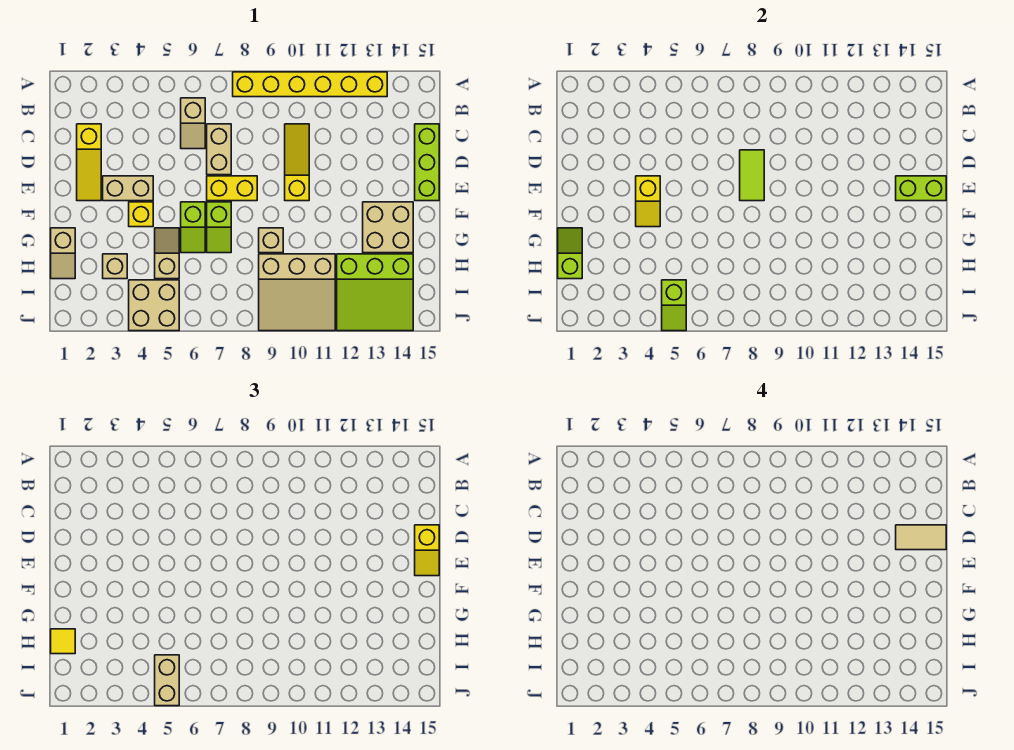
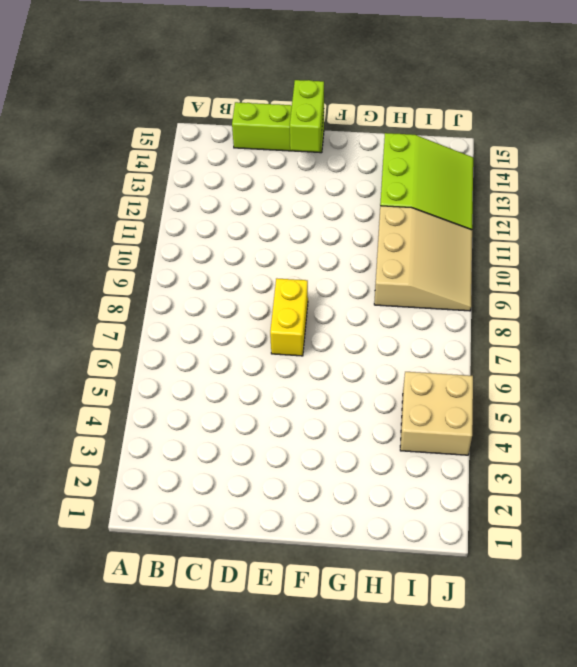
none -> yellow brick A8:A13 level 1
none -> tan slope B6:C6 level 1 top B
none -> yellow slope C2:E2 level 1 top C

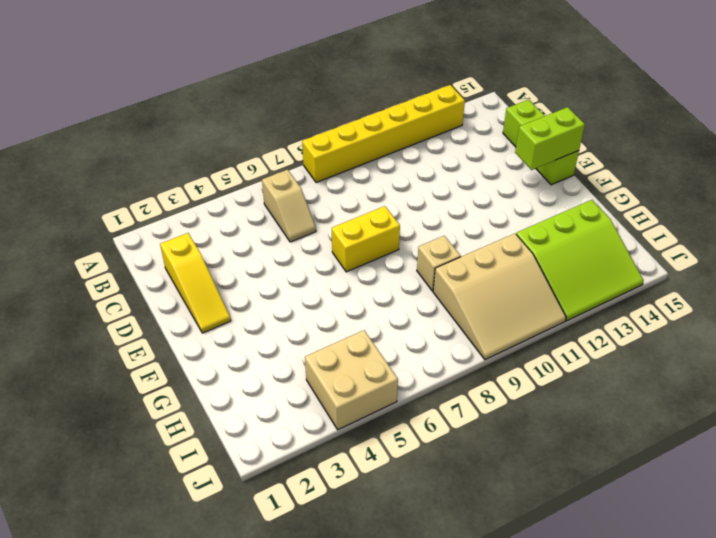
none -> tan brick C7:D7 level 1
none -> yellow slope C10:E10 level 1 top E
none -> tan brick E3:E4 level 1

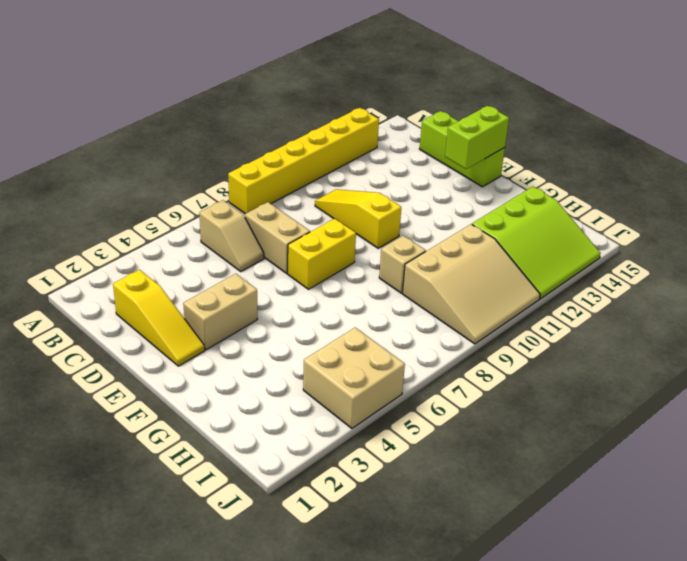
none -> yellow brick F4 level 1
none -> lime slope F6:G6 level 1 top F
none -> lime slope F7:G7 level 1 top F

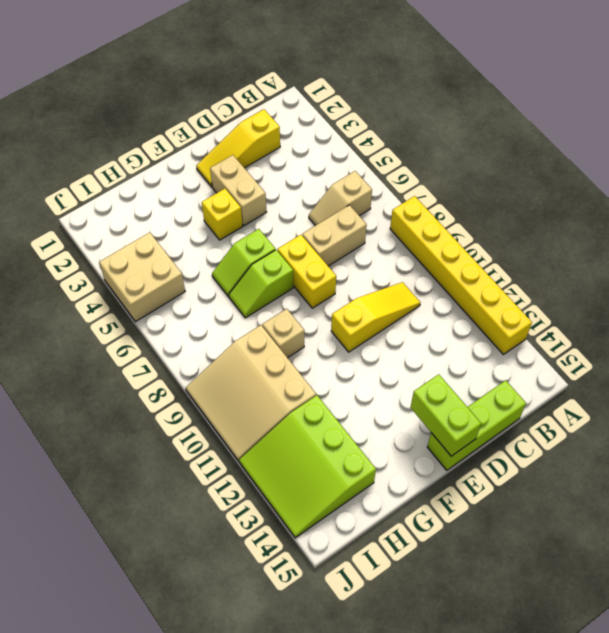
none -> tan brick F13:G14 level 1
none -> tan slope G1:H1 level 1 top G
none -> tan slope G5:H5 level 1 top H

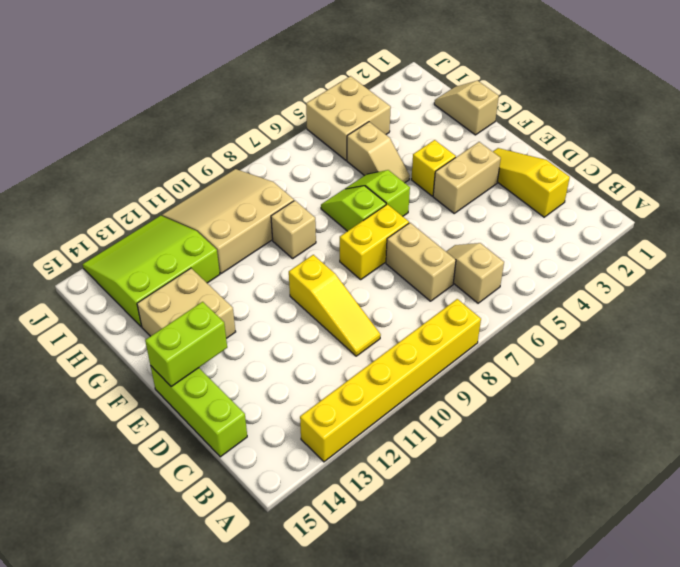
none -> tan brick H3 level 1
none -> lime tile D8:E8 level 2
none -> yellow slope E4:F4 level 2 top E

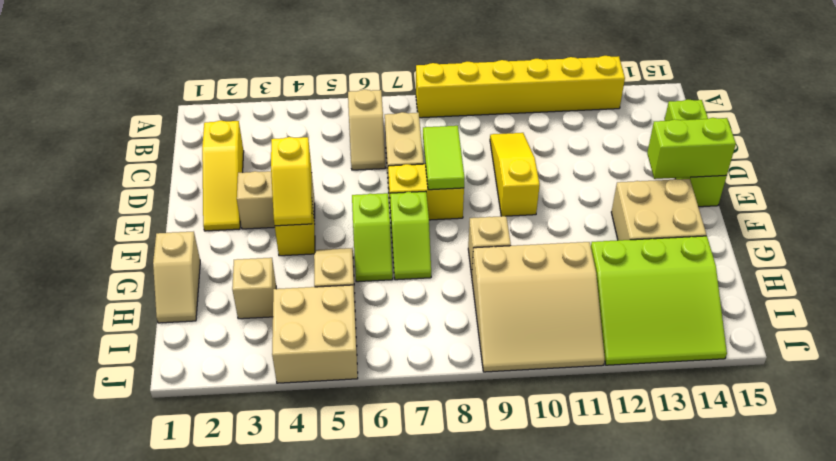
none -> lime slope G1:H1 level 2 top H
none -> lime slope I5:J5 level 2 top I
none -> yellow slope D15:E15 level 3 top D

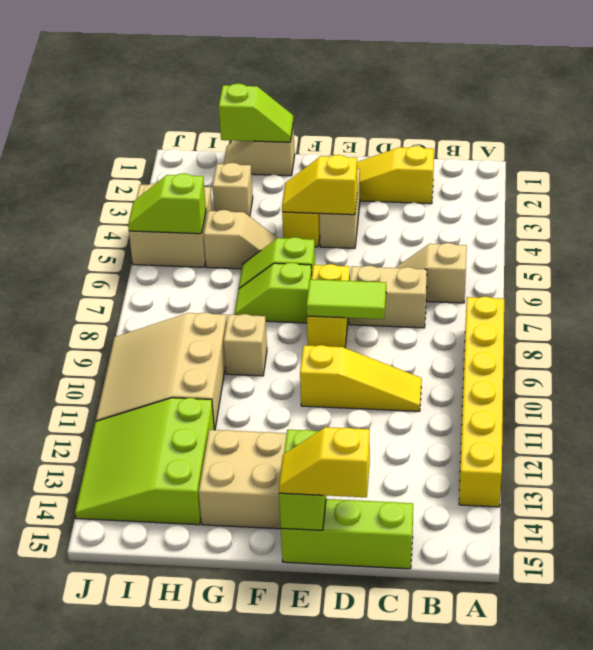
none -> yellow tile H1 level 3
none -> tan brick I5:J5 level 3
none -> tan tile D14:D15 level 4

